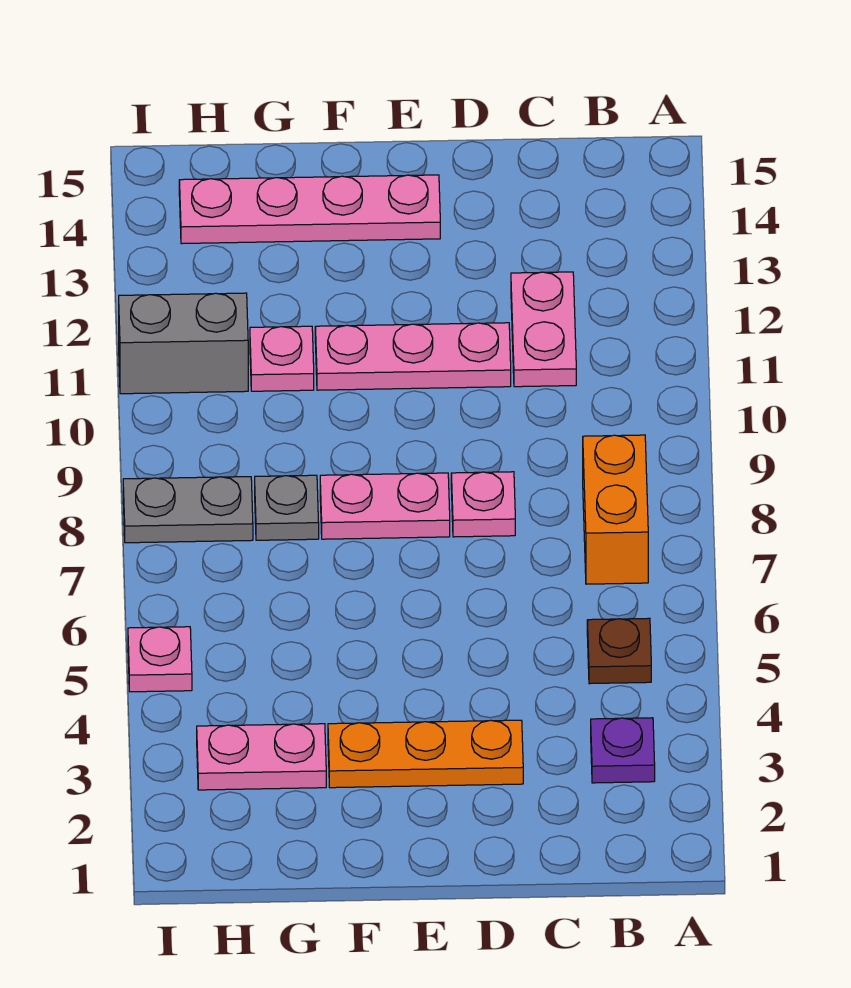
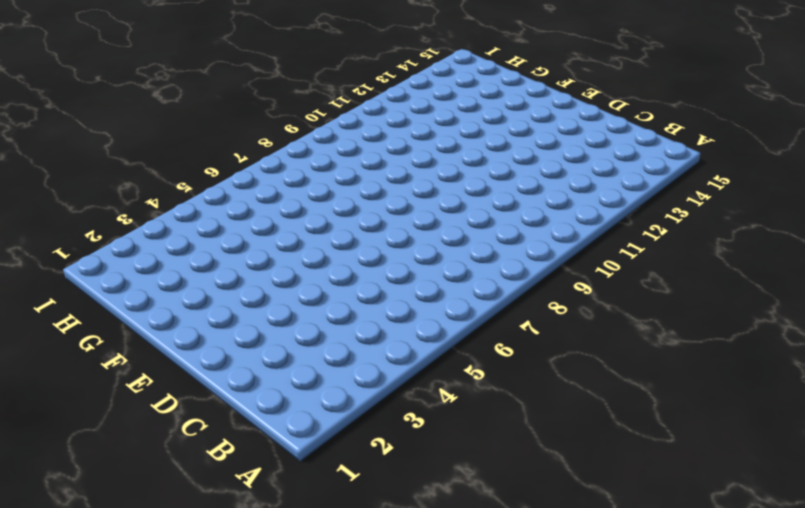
none -> purple plate B3 level 1
none -> brown plate B5 level 1
none -> orange brick B7:B8 level 1

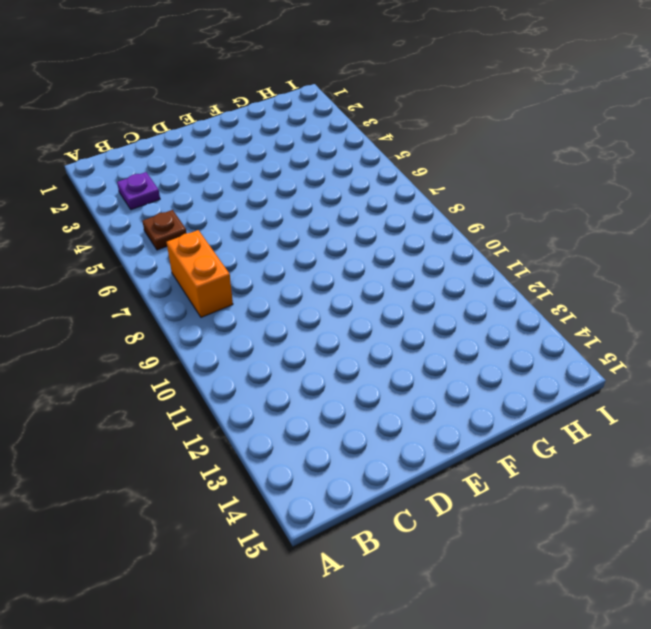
none -> pink plate C11:C12 level 1
none -> orange plate D3:F3 level 1
none -> pink plate D8 level 1

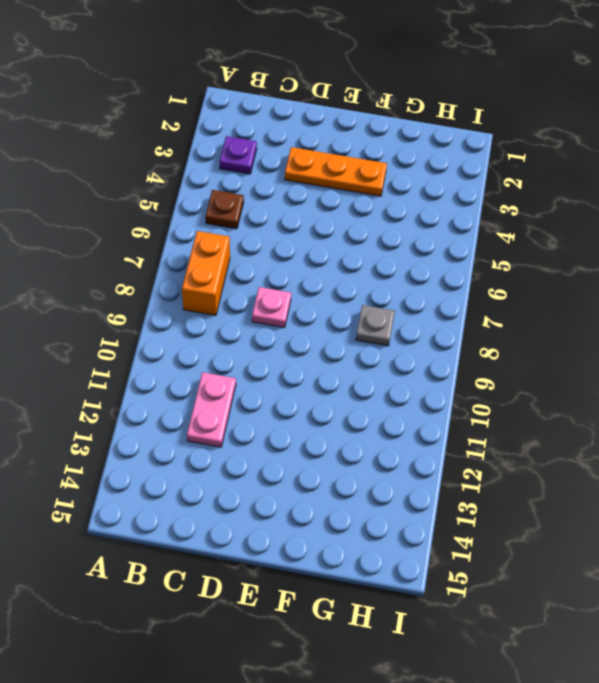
none -> pink plate D11:F11 level 1
none -> pink plate E8:F8 level 1
none -> pink plate E14:H14 level 1

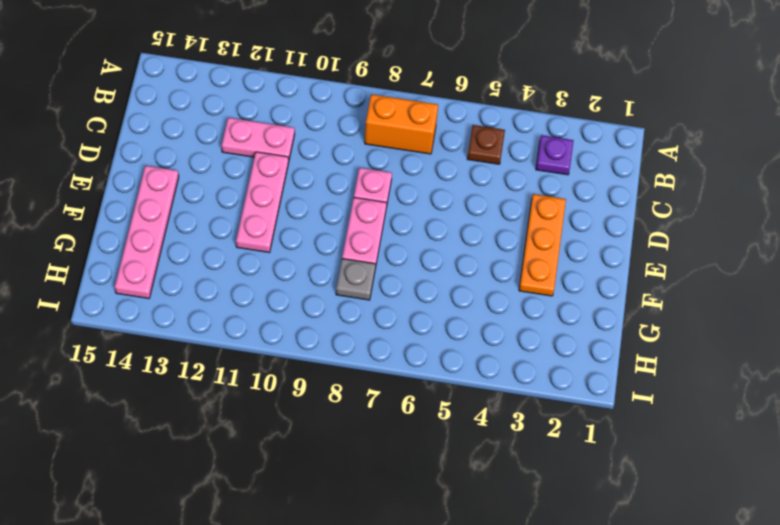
none -> pink plate G3:H3 level 1
none -> pink plate G11 level 1
none -> grey plate H8:I8 level 1

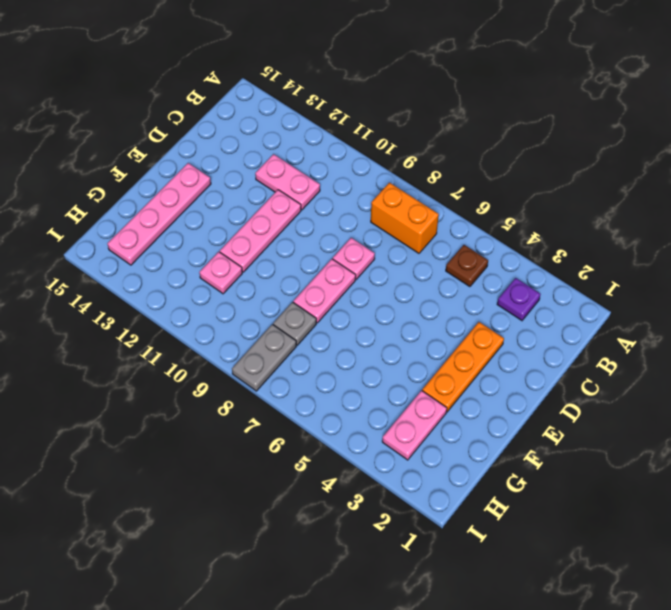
none -> grey brick H11:I11 level 1
none -> pink plate I5 level 1

